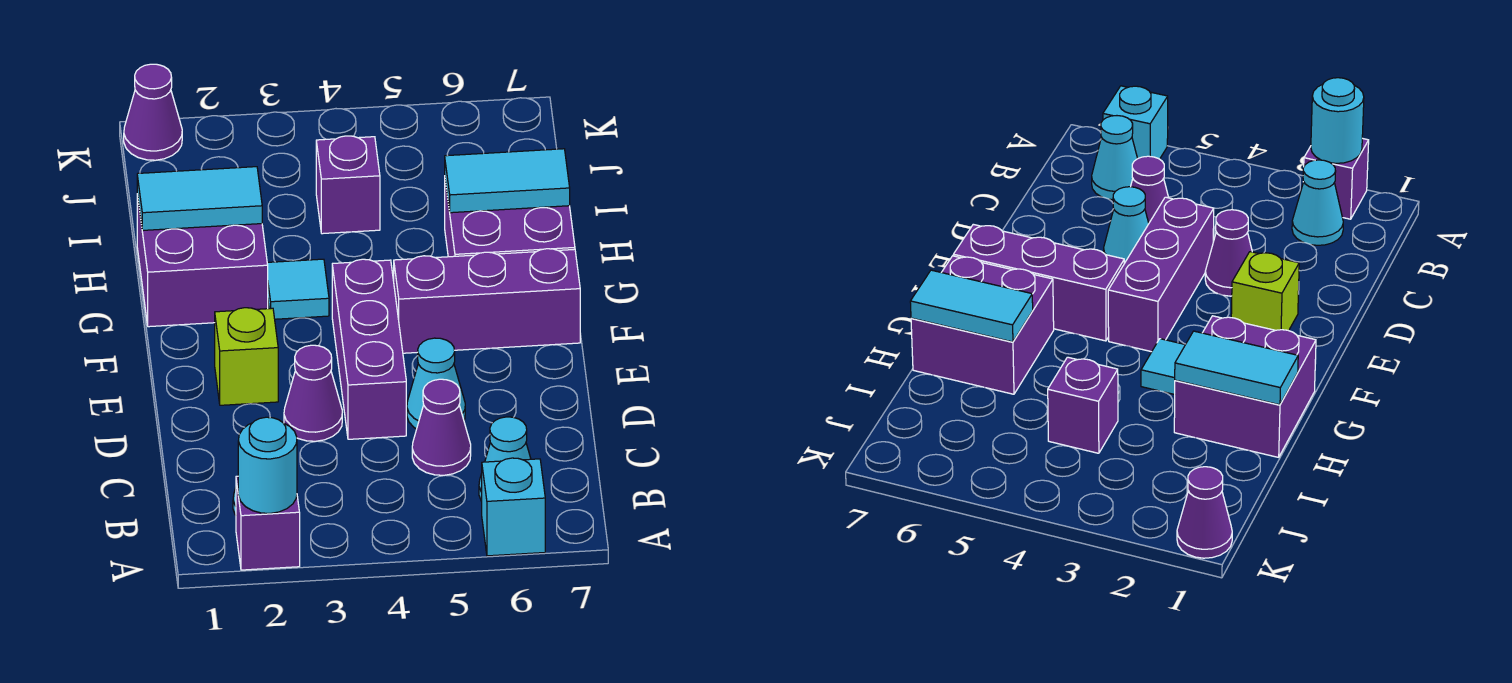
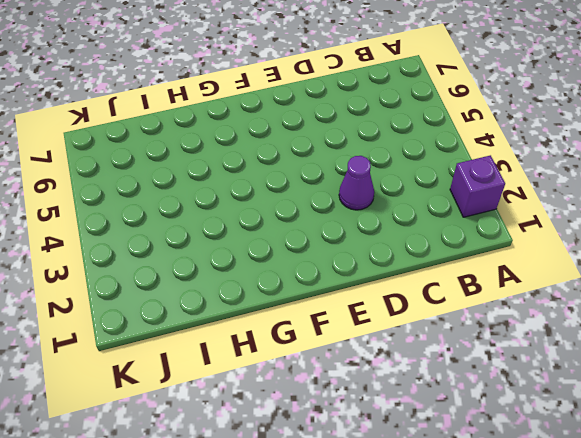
none -> cyan brick A6 level 1
none -> cyan cone B2 level 1
none -> cyan cone B6 level 1

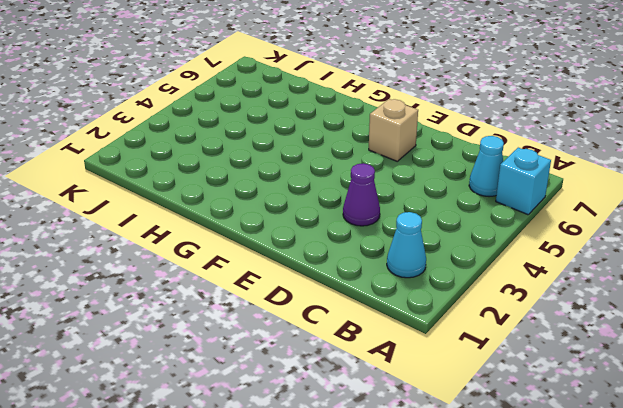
tan brick E6 level 1 -> none
none -> purple brick A2 level 1
none -> purple cone C5 level 1
none -> purple brick D4:F4 level 1

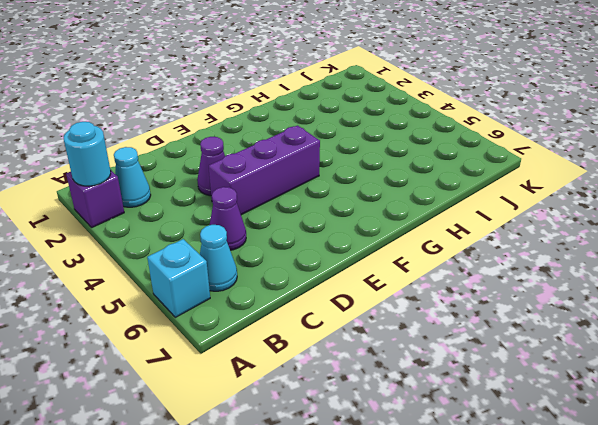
none -> cyan cone D5 level 1
none -> lime brick E2 level 1
none -> purple brick F5:F7 level 1

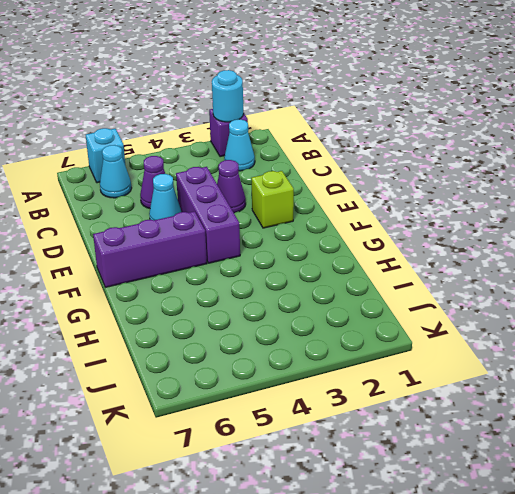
none -> purple brick G1:H2 level 1
none -> cyan tile G3 level 1
none -> purple brick G6:H7 level 1

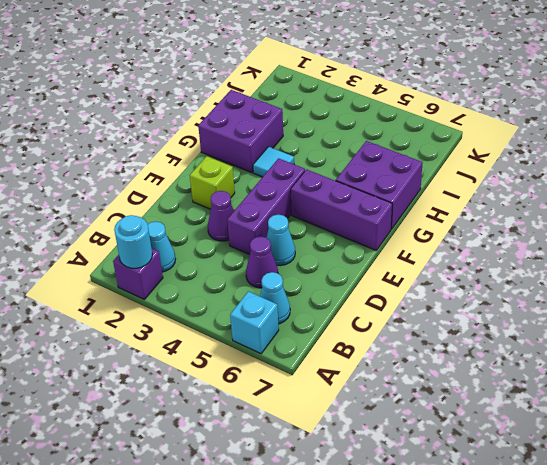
none -> purple brick I4 level 1
none -> purple cone K1 level 1
none -> cyan tile H1:H2 level 2

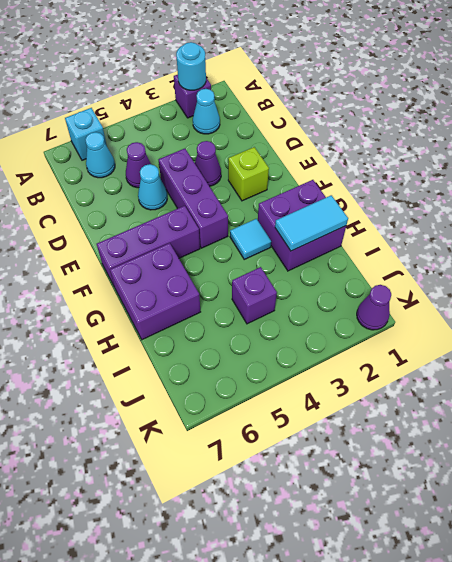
none -> cyan tile H6:H7 level 2

